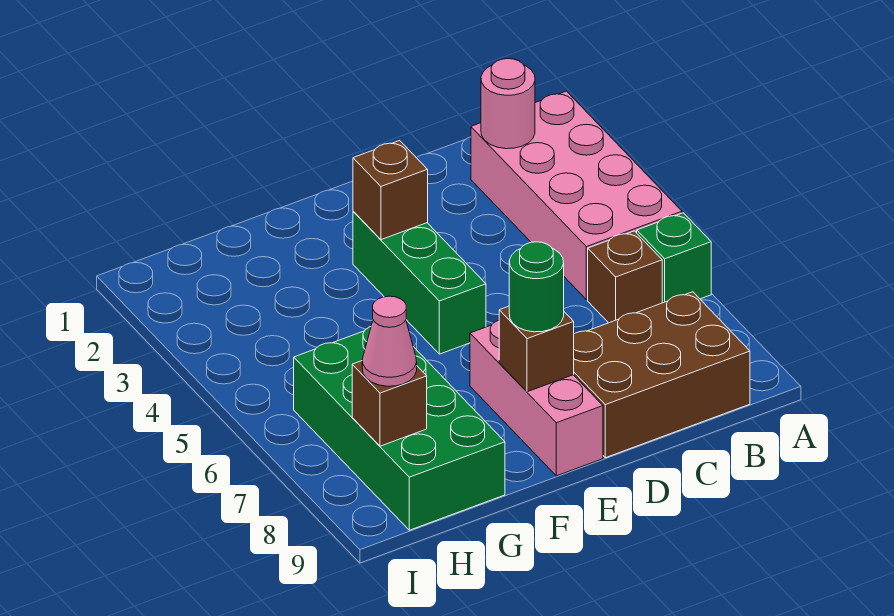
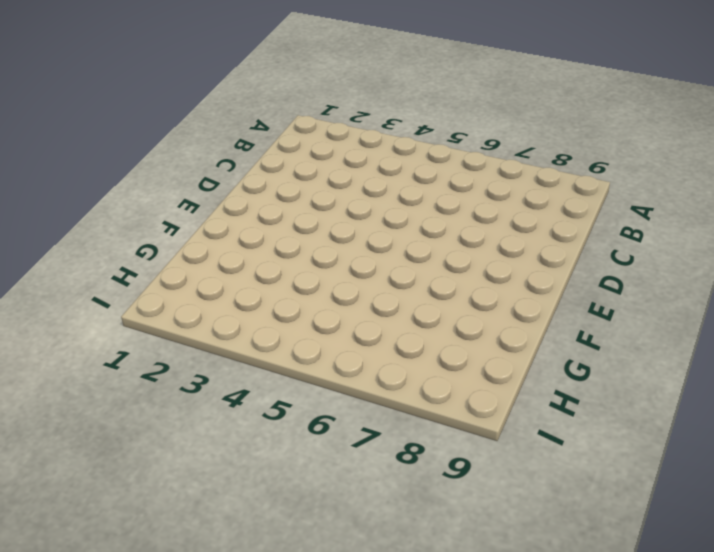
none -> pink brick A2:B5 level 1
none -> green brick A6 level 1
none -> brown brick B6 level 1

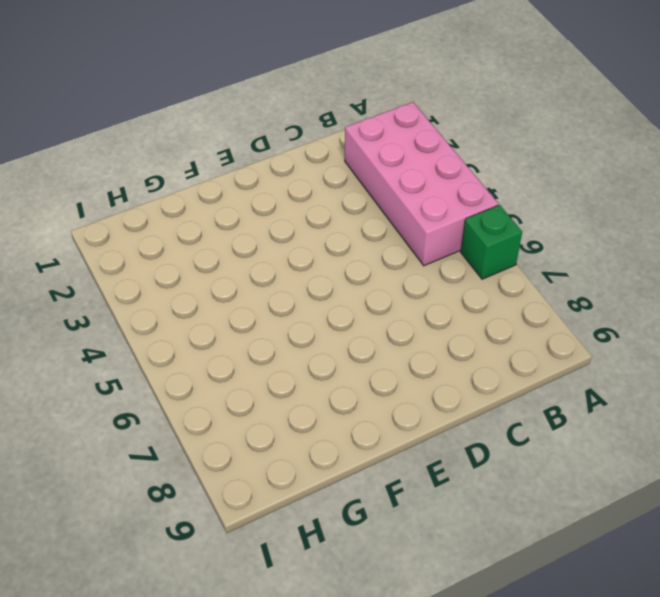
none -> brown brick B6 level 1
none -> brown brick B8:D9 level 1
none -> green brick E3:E5 level 1

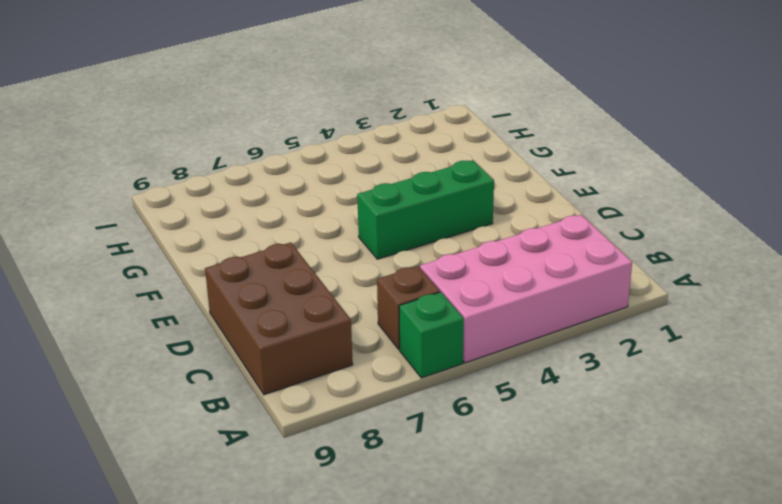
none -> pink brick E7:E9 level 1
none -> green brick G6:H9 level 1
none -> pink round brick B2 level 2

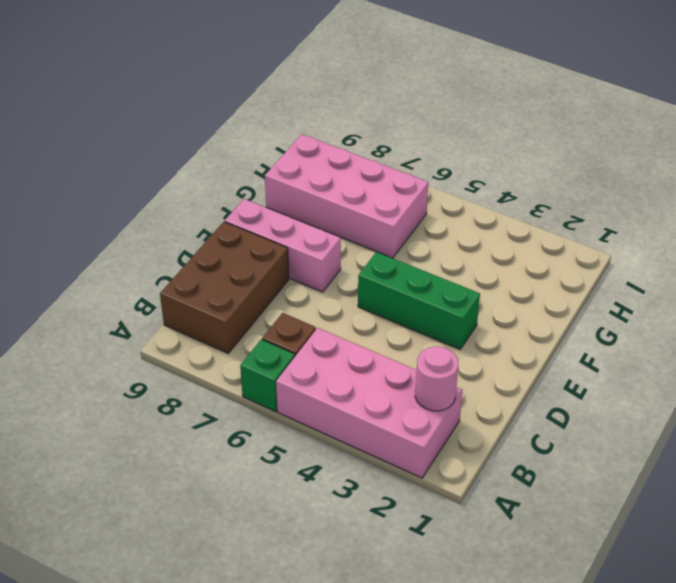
pink brick G6:H9 level 1 -> green brick G6:H9 level 1
none -> brown brick E3 level 2
none -> brown brick E8 level 2
none -> brown brick H8 level 2

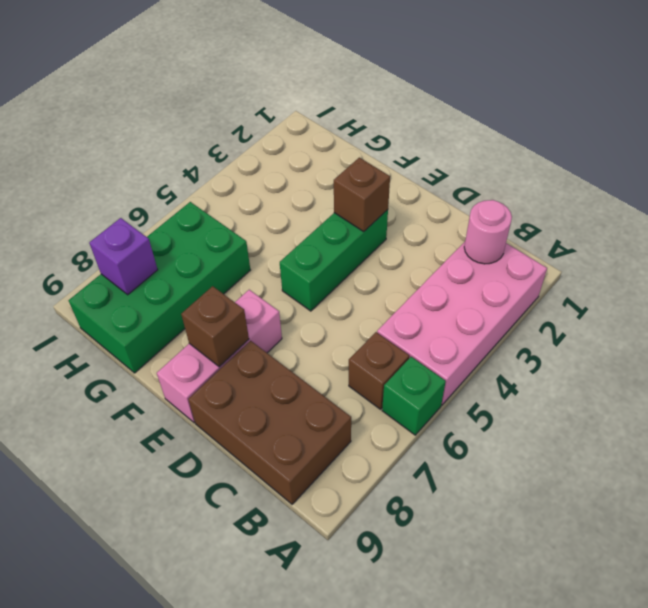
purple brick H8 level 2 -> brown brick H8 level 2
none -> green round brick E8 level 3
none -> pink cone H8 level 3

